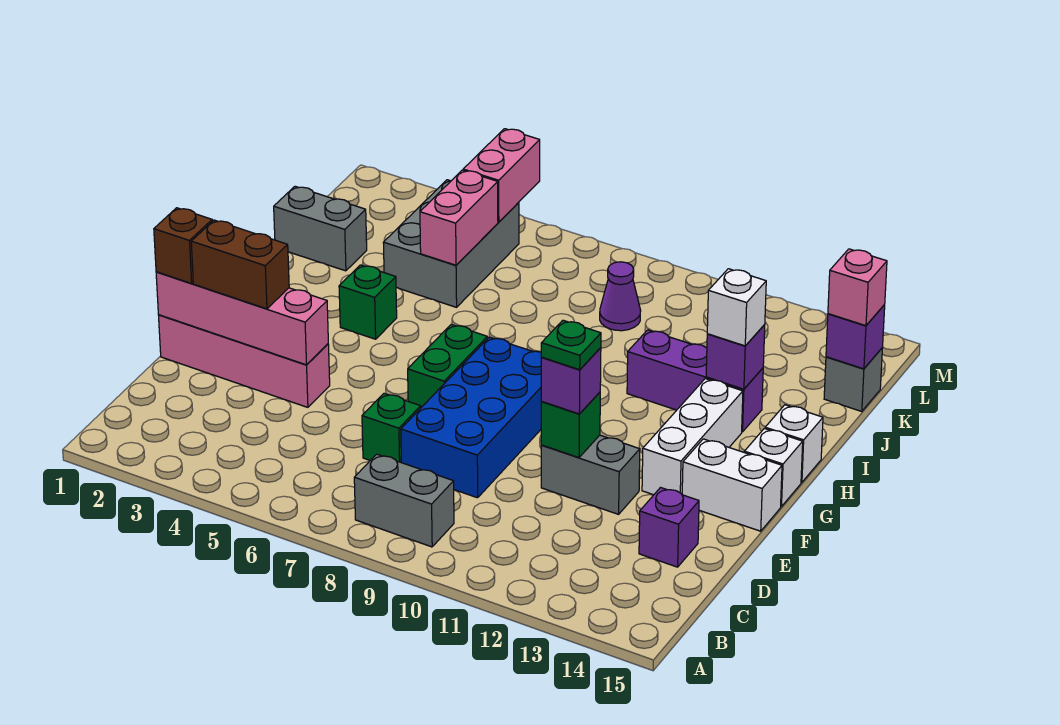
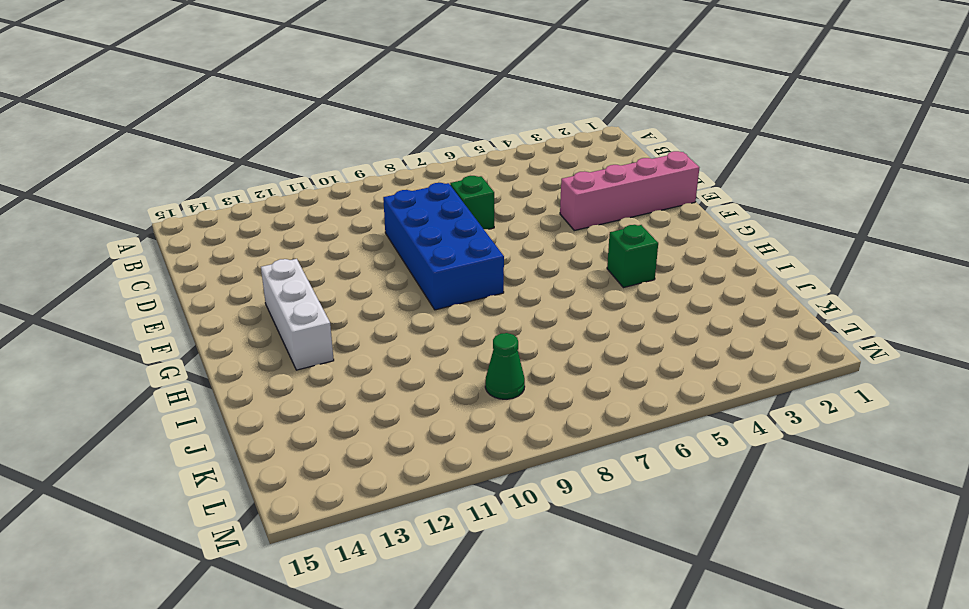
green cone K9 level 1 -> purple cone K9 level 1
none -> grey brick B8:B9 level 1
none -> purple brick D14 level 1
none -> grey brick E11:E12 level 1

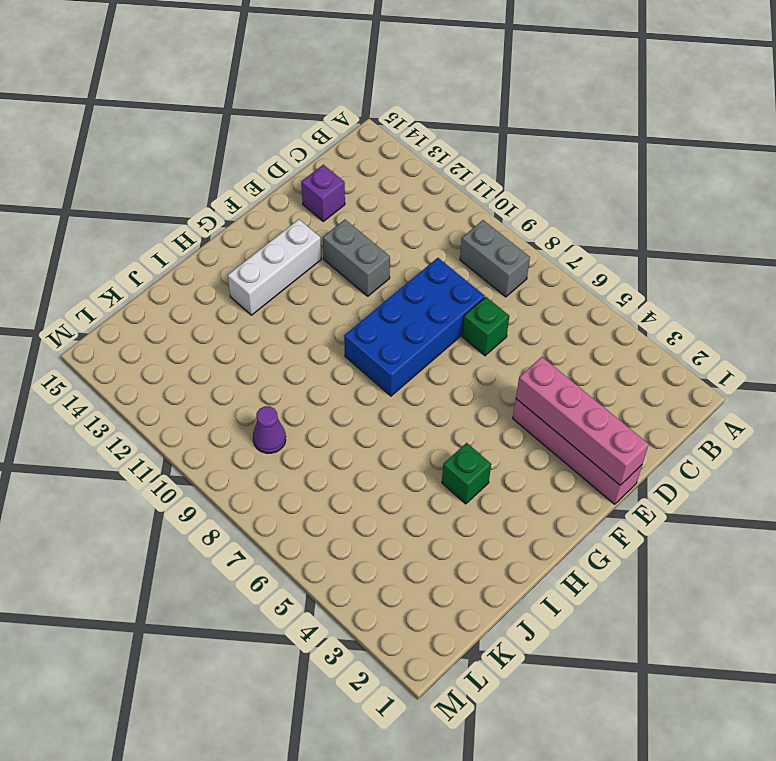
none -> green brick F7:G7 level 1
none -> white brick F14:F15 level 1
none -> white brick G15 level 1

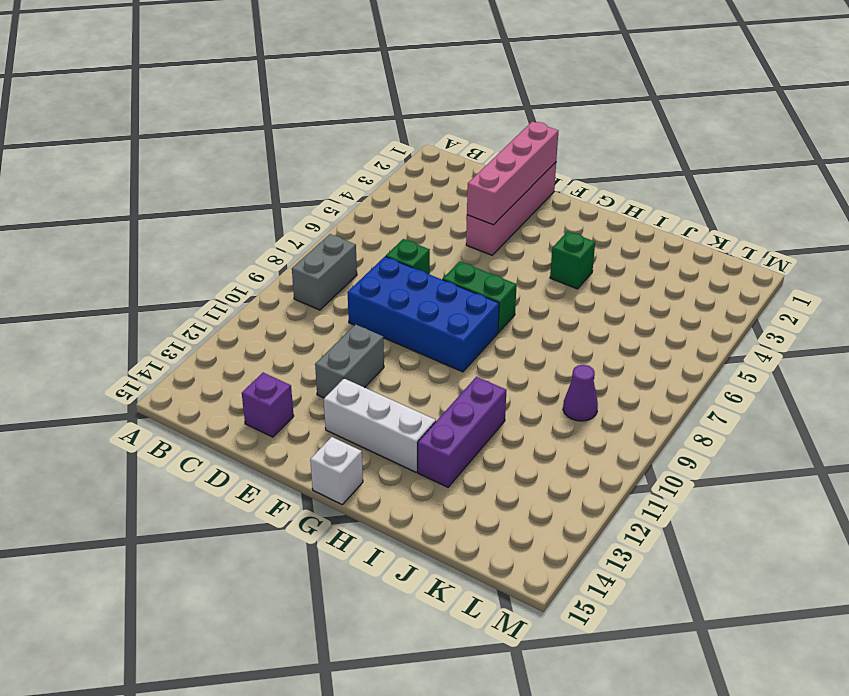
none -> white brick F14:F15 level 1
none -> white brick H15 level 1
none -> grey brick J1:J2 level 1

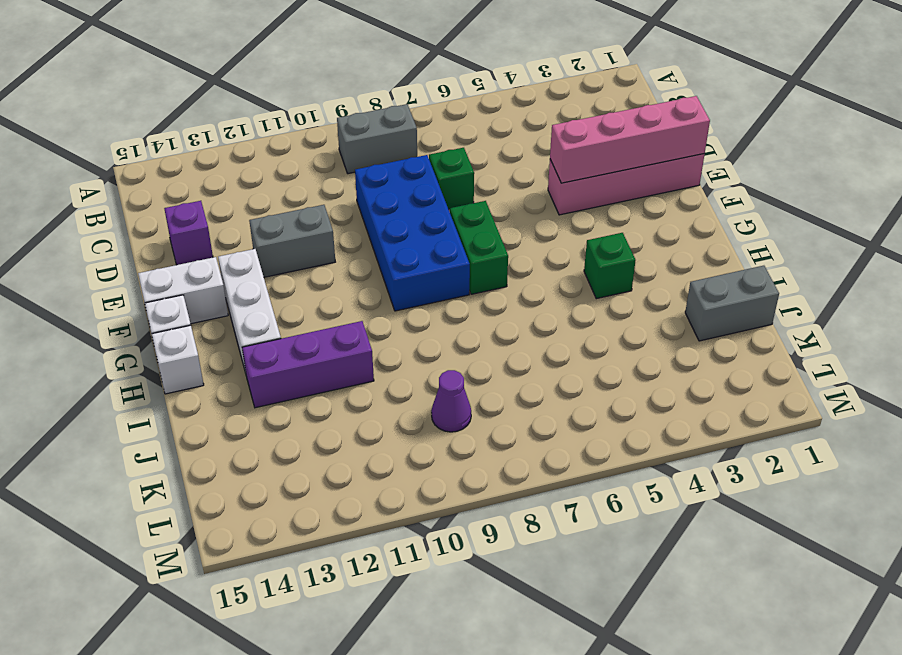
none -> grey brick J4:L5 level 1
none -> grey brick K15 level 1
none -> green brick E11 level 2

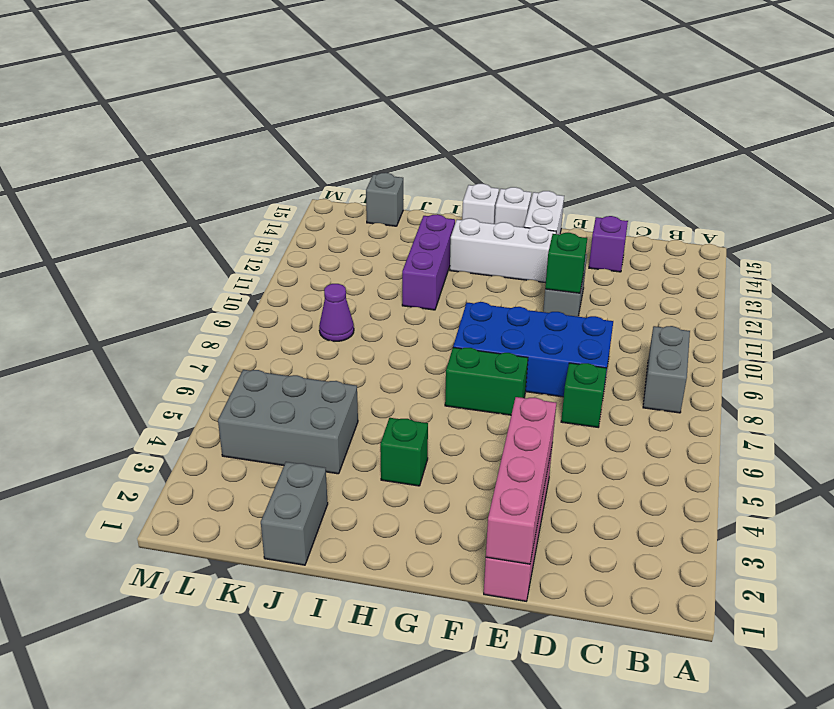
none -> purple brick I13 level 2
none -> pink brick J5:K5 level 2
none -> purple brick K15 level 2

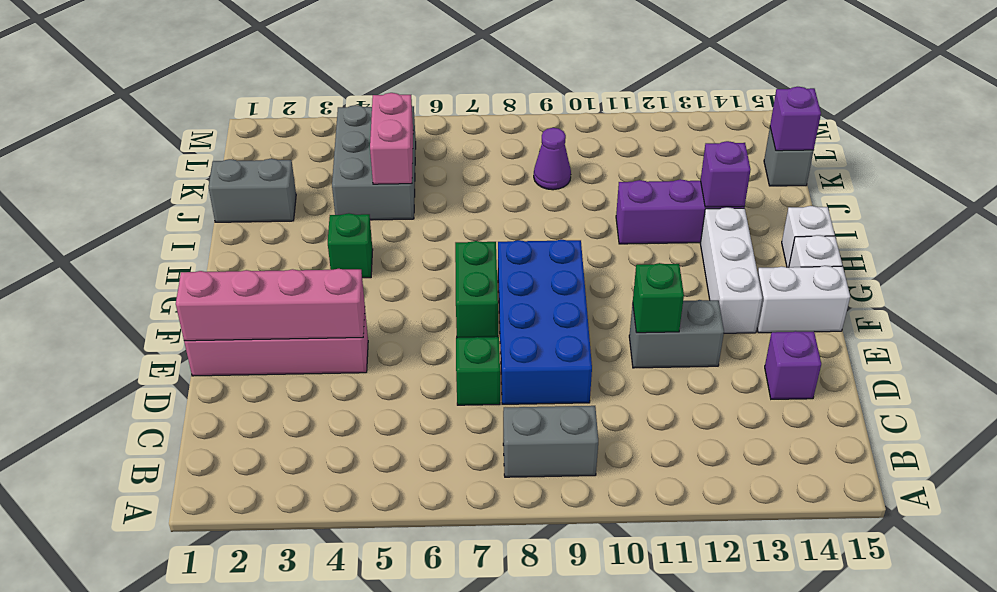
none -> pink brick L5:M5 level 2
none -> brown brick E1 level 3
none -> brown brick E2:E3 level 3

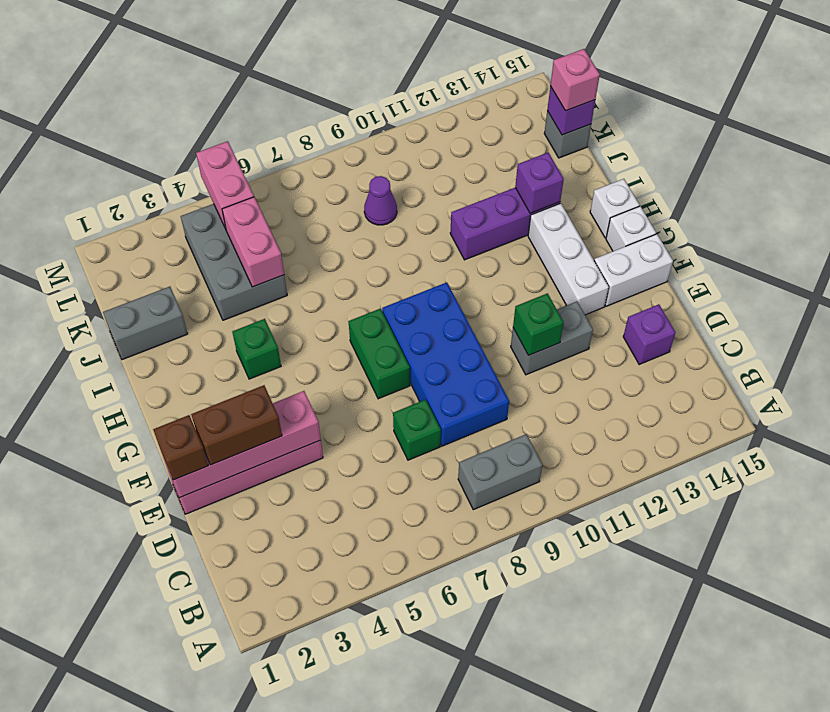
none -> purple brick E11 level 3
none -> white brick I13 level 3
none -> green plate E11 level 4

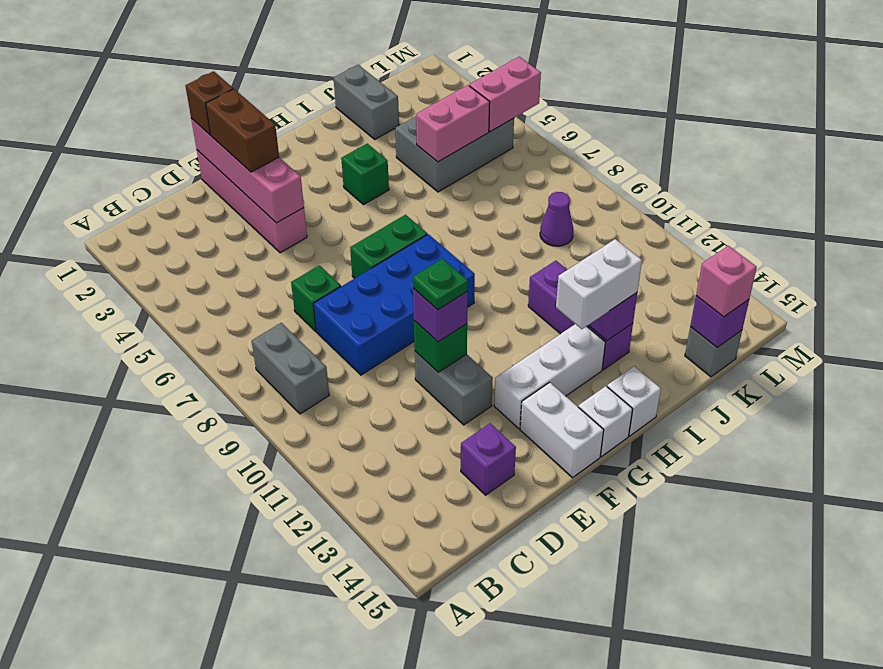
white brick H13:I13 level 3 -> white brick I13 level 3

